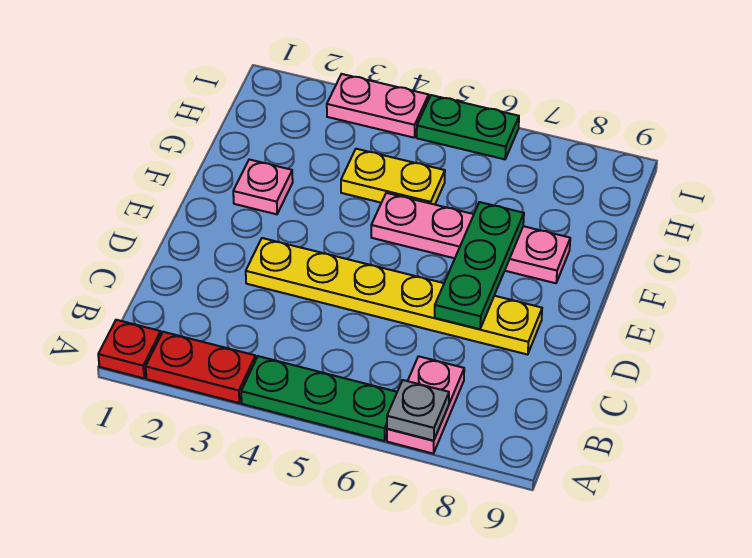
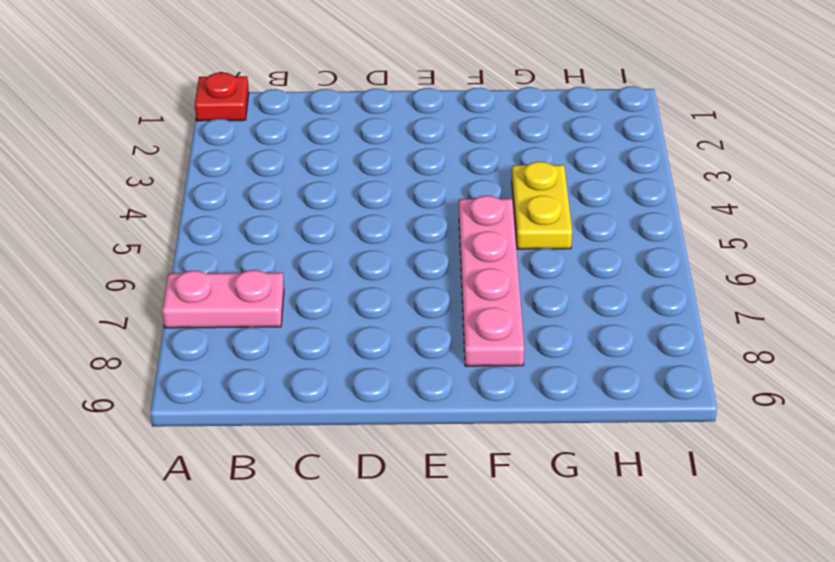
none -> red plate A2:A3 level 1
none -> green plate A4:A6 level 1
none -> yellow plate D3:D8 level 1

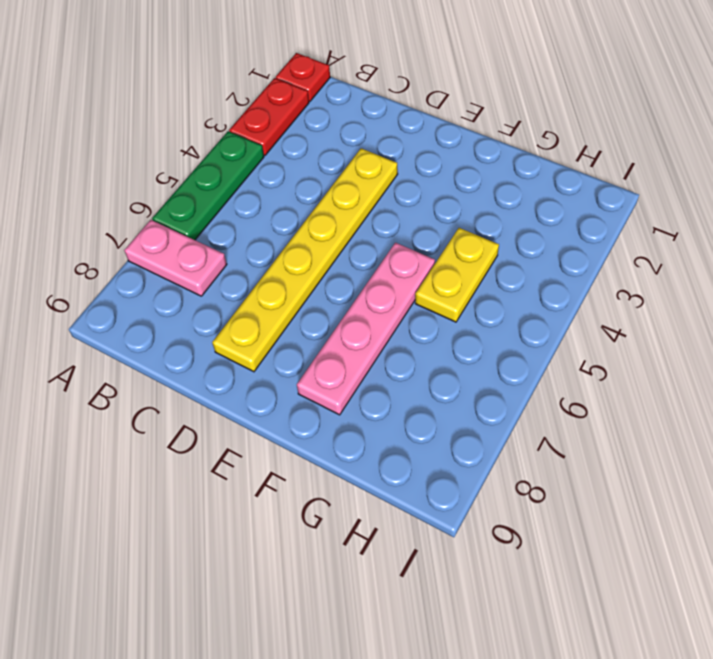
none -> pink plate F2 level 1
none -> pink plate I3:I4 level 1
none -> green plate I5:I6 level 1

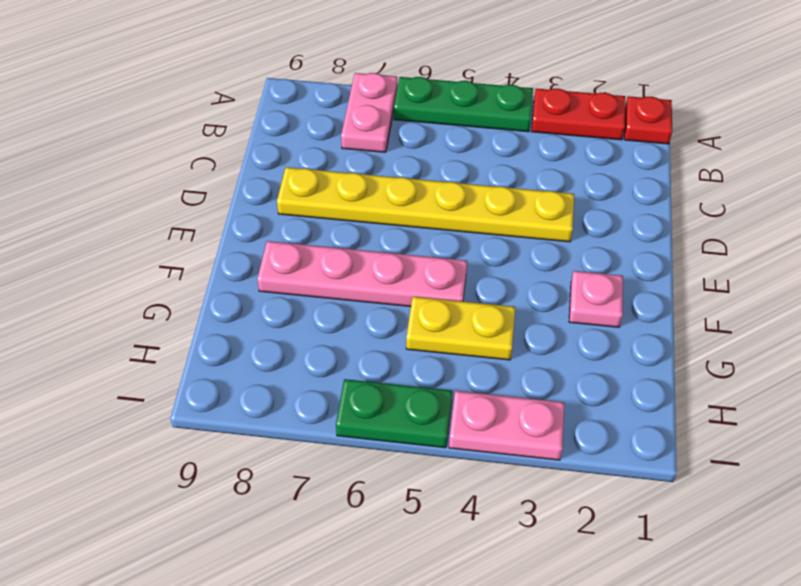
none -> grey plate A7 level 2
none -> green plate D7:F7 level 2

